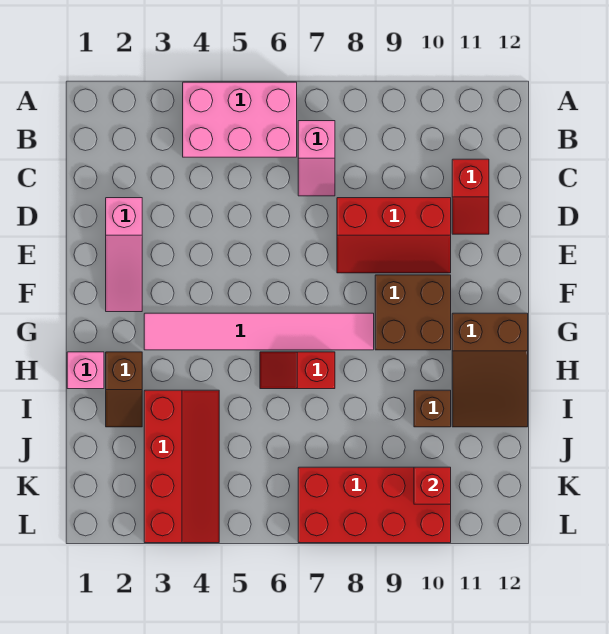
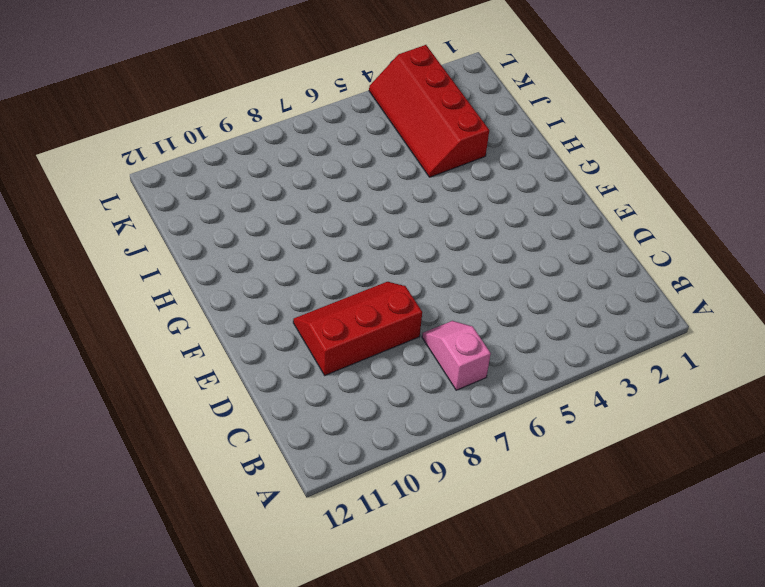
none -> pink brick A4:B6 level 1
none -> red slope C11:D11 level 1 top C
none -> pink slope D2:F2 level 1 top D

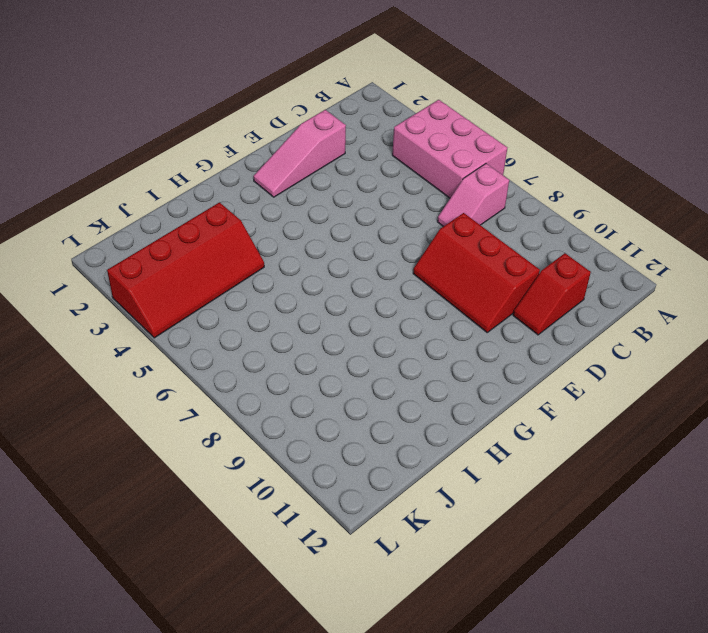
none -> brown brick F9:G10 level 1
none -> pink tile G3:G8 level 1
none -> brown slope G11:I12 level 1 top G

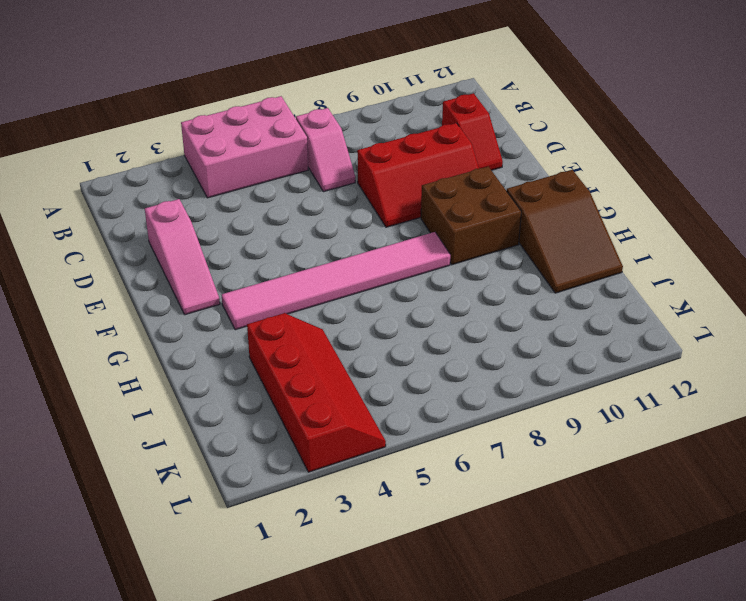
none -> pink brick H1 level 1
none -> brown slope H2:I2 level 1 top H
none -> red slope H6:H7 level 1 top 7

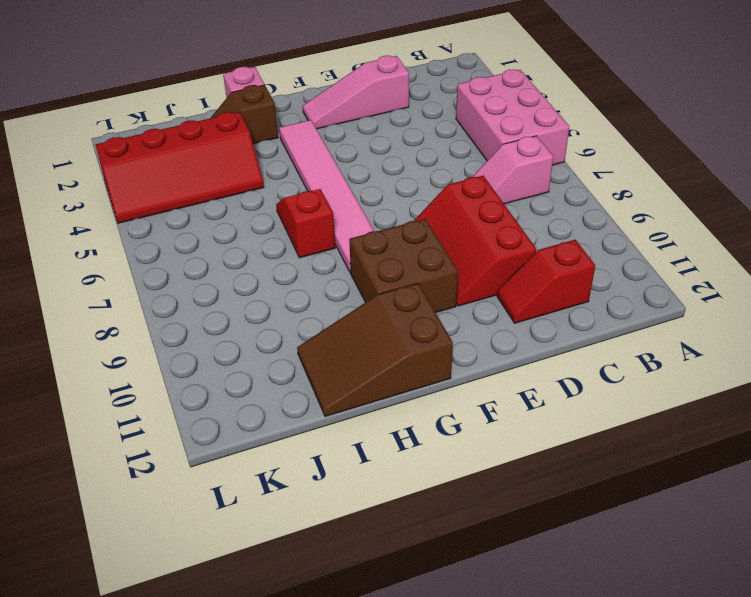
none -> brown brick I10 level 1
none -> red brick K7:L10 level 1
none -> red brick K10 level 2

